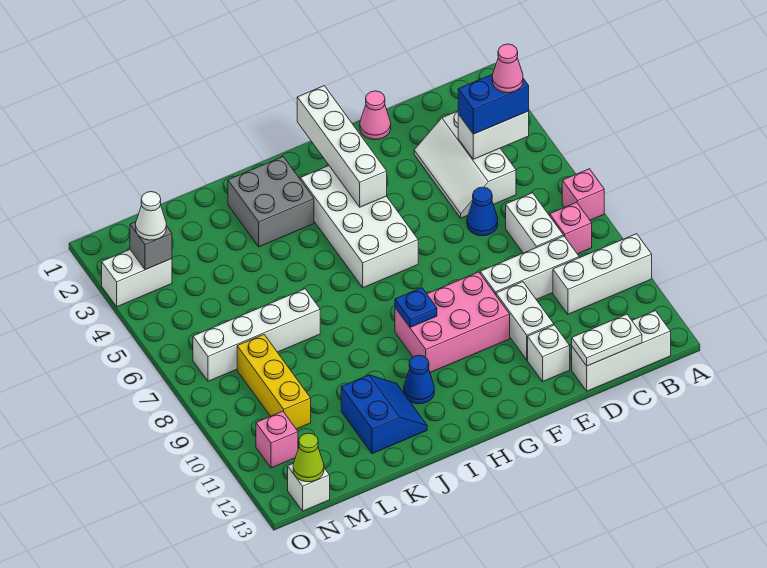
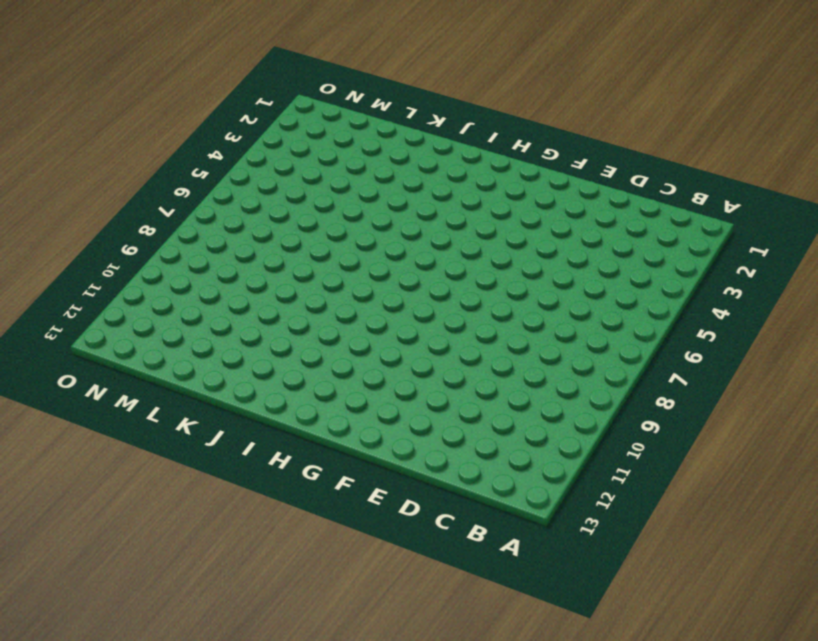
none -> pink brick A7 level 1
none -> white brick A10:C10 level 1
none -> pink brick B8 level 1
none -> white brick B13:D13 level 1

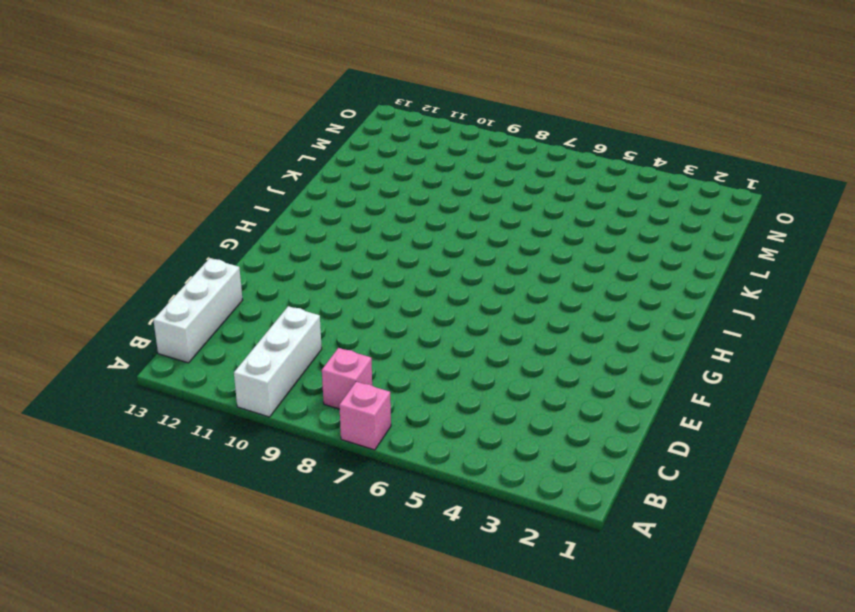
none -> white slope C3:D5 level 1 top C
none -> white brick C7:C8 level 1
none -> white brick C9:E9 level 1
none -> blue cone D6 level 1

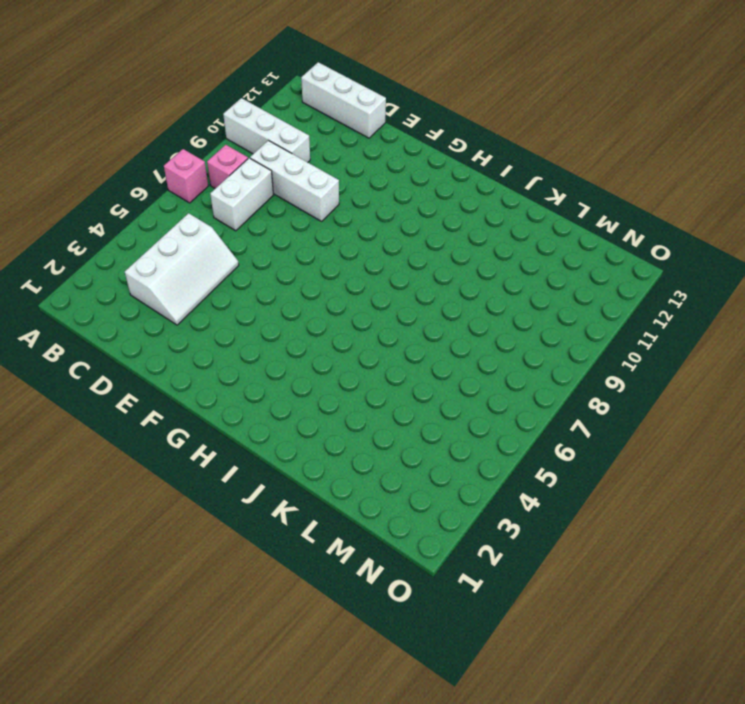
none -> blue cone D6 level 1
none -> pink cone E1 level 1
none -> white brick E10:E11 level 1
none -> white brick E12 level 1

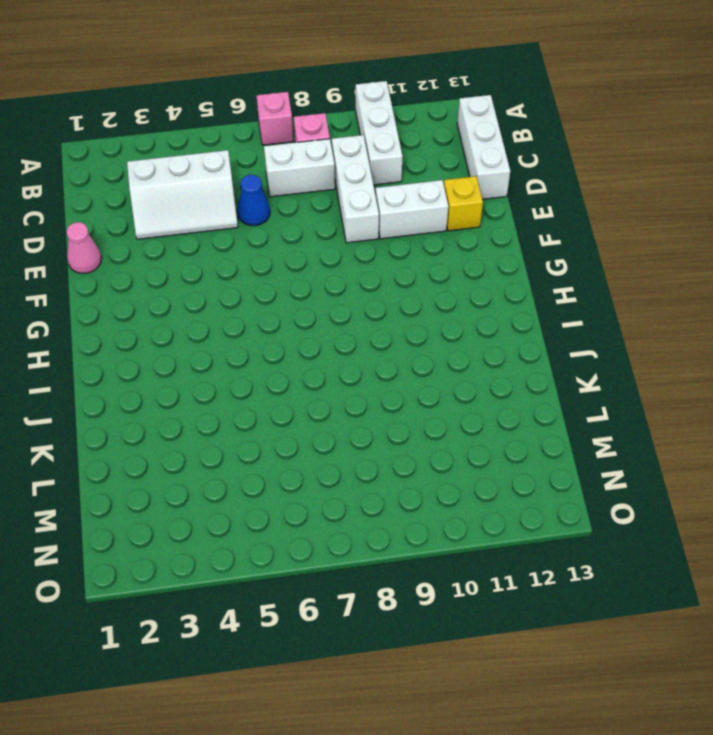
yellow brick E12 level 1 -> white brick E12 level 1
none -> pink brick F9:H10 level 1
none -> white brick G3:H6 level 1
none -> grey brick I2:J3 level 1
none -> blue cone I11 level 1

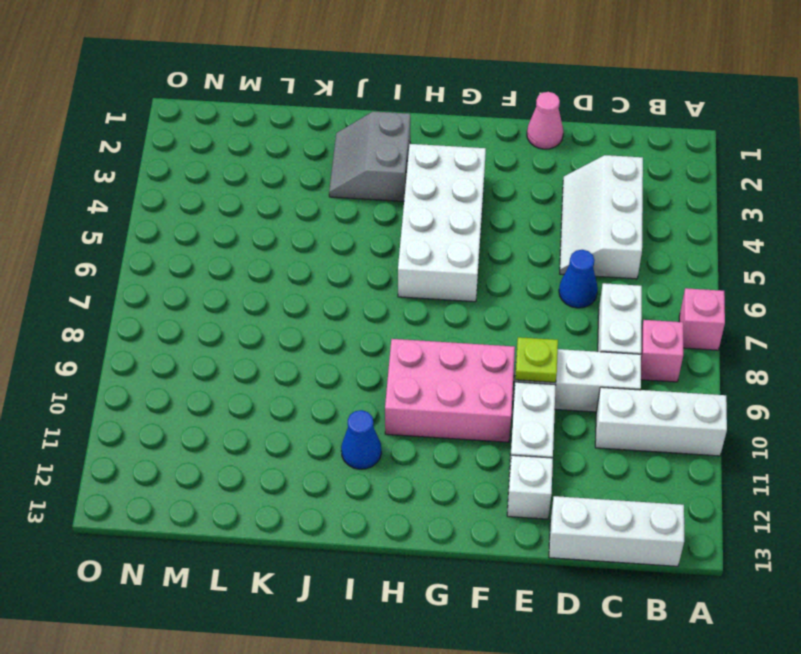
lime plate E9 level 2 -> none
grey slope I2:J3 level 1 top I -> grey brick I2:J3 level 1
none -> blue slope J11:K12 level 1 top K
none -> white brick K7:N7 level 1
none -> yellow brick M8:M10 level 1
none -> white brick N3:O3 level 1

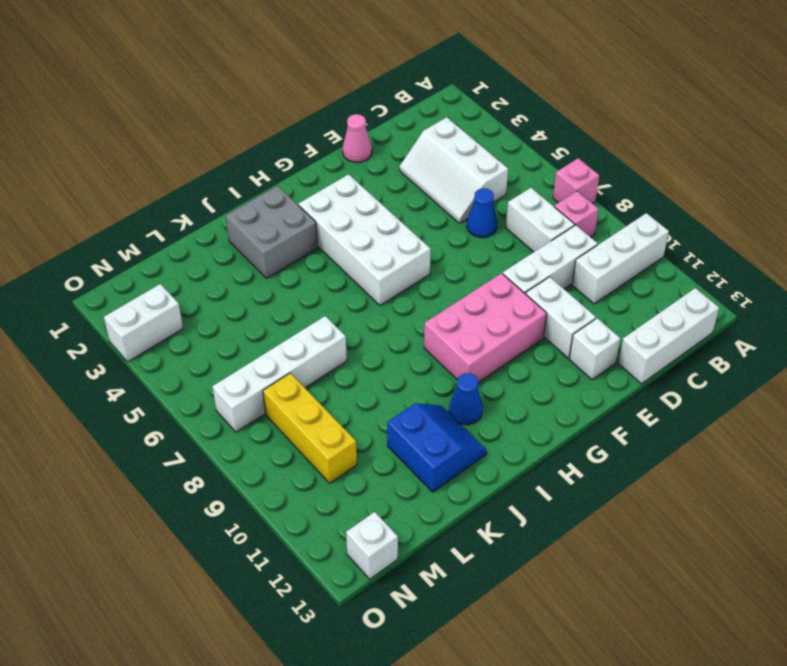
none -> pink brick N11 level 1
none -> white brick B4:C4 level 2
none -> white plate C13:D13 level 2
none -> white brick G1:G4 level 2

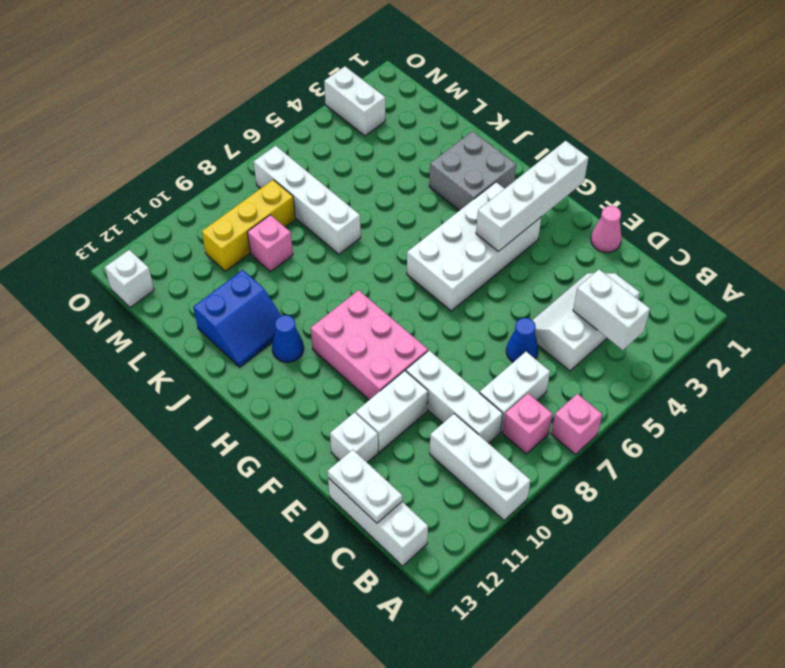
pink brick L9 level 1 -> pink brick N11 level 1
none -> blue plate H9 level 2
none -> grey brick N3 level 2
none -> lime cone N13 level 2
none -> blue brick B4:C4 level 3

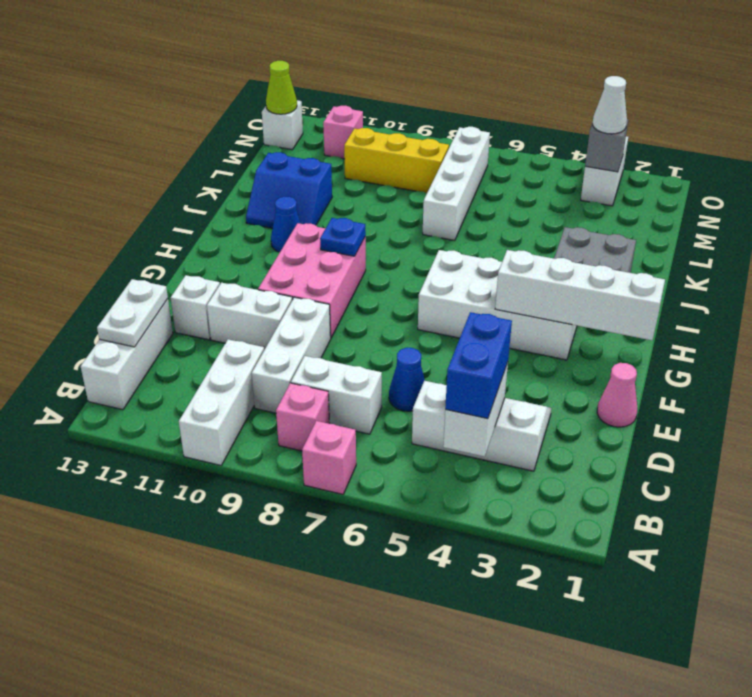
none -> pink cone B4 level 4

